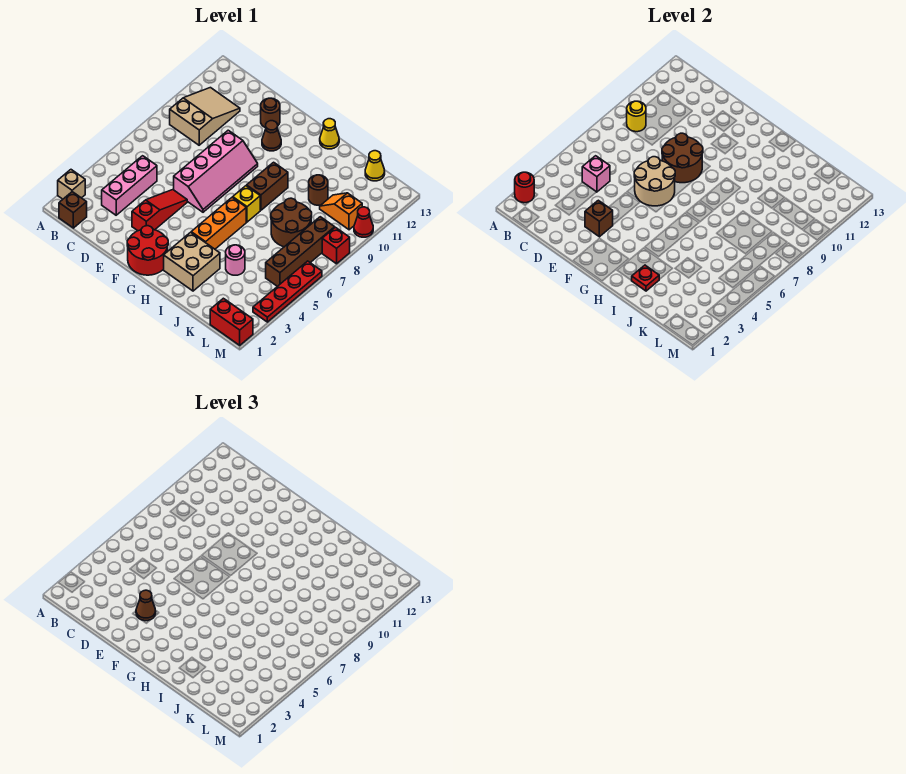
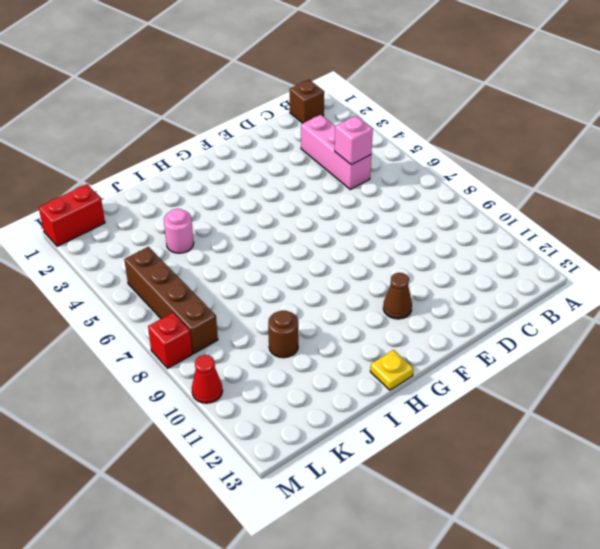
yellow plate H13 level 1 -> yellow cone H13 level 1
none -> tan brick A2 level 1
none -> tan slope B9:C11 level 1 top 9
none -> red slope E3:E5 level 1 top 3
none -> pink slope E6:F9 level 1 top E

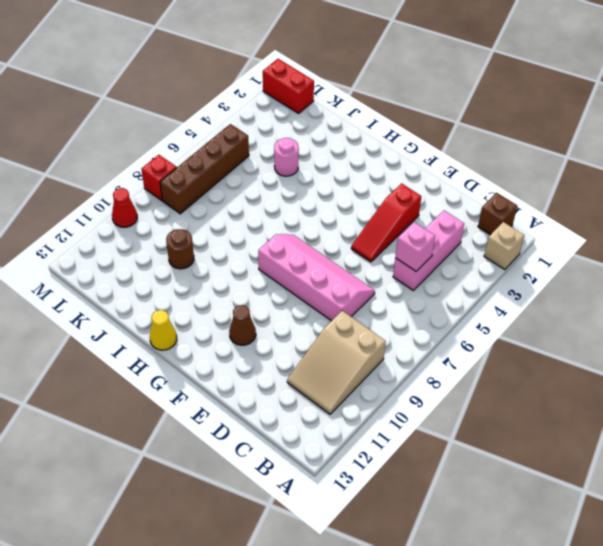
pink slope D7:G8 level 1 top 8 -> pink slope E6:F9 level 1 top E
none -> brown round brick E12 level 1
none -> red round brick F1:G2 level 1
none -> tan brick H2:I3 level 1
none -> orange brick H4:H6 level 1

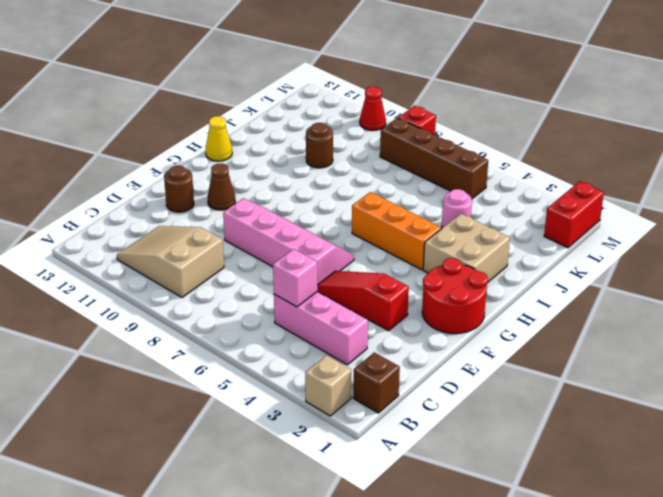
none -> yellow brick H7 level 1
none -> brown brick H8:H9 level 1
none -> brown round brick J7:K8 level 1
none -> orange slope K10:L10 level 1 top L

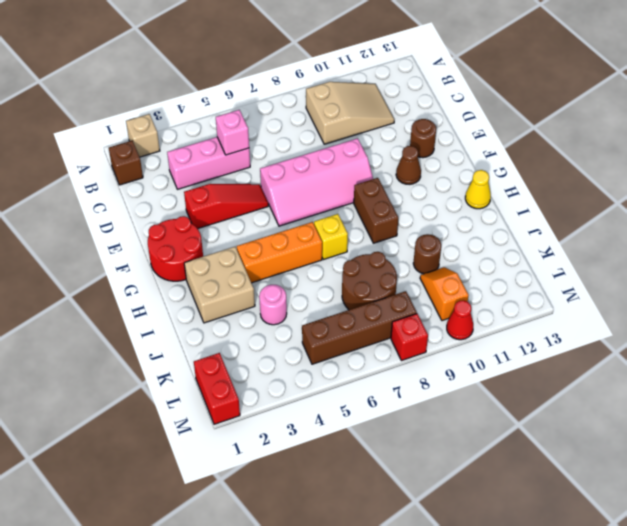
brown brick G9:H9 level 1 -> brown brick H8:H9 level 1
none -> yellow cone K13 level 1
none -> red plate M3:M6 level 1
none -> red round brick A2 level 2
none -> yellow round brick B9 level 2

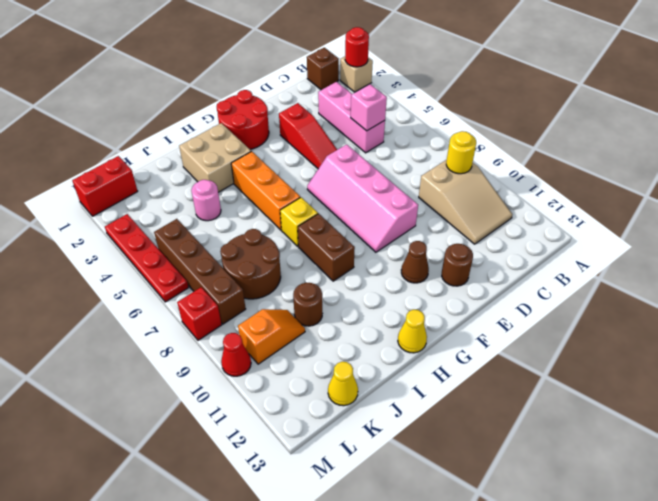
none -> brown brick E3 level 2
none -> tan round brick E6:F7 level 2
none -> brown round brick E8:F9 level 2
none -> red plate I2 level 2

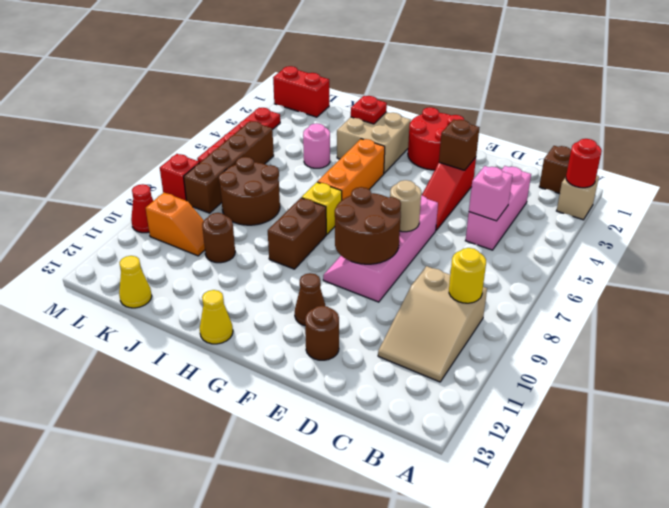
tan round brick E7 level 2 -> tan round brick E6:F7 level 2
none -> brown cone E3 level 3

